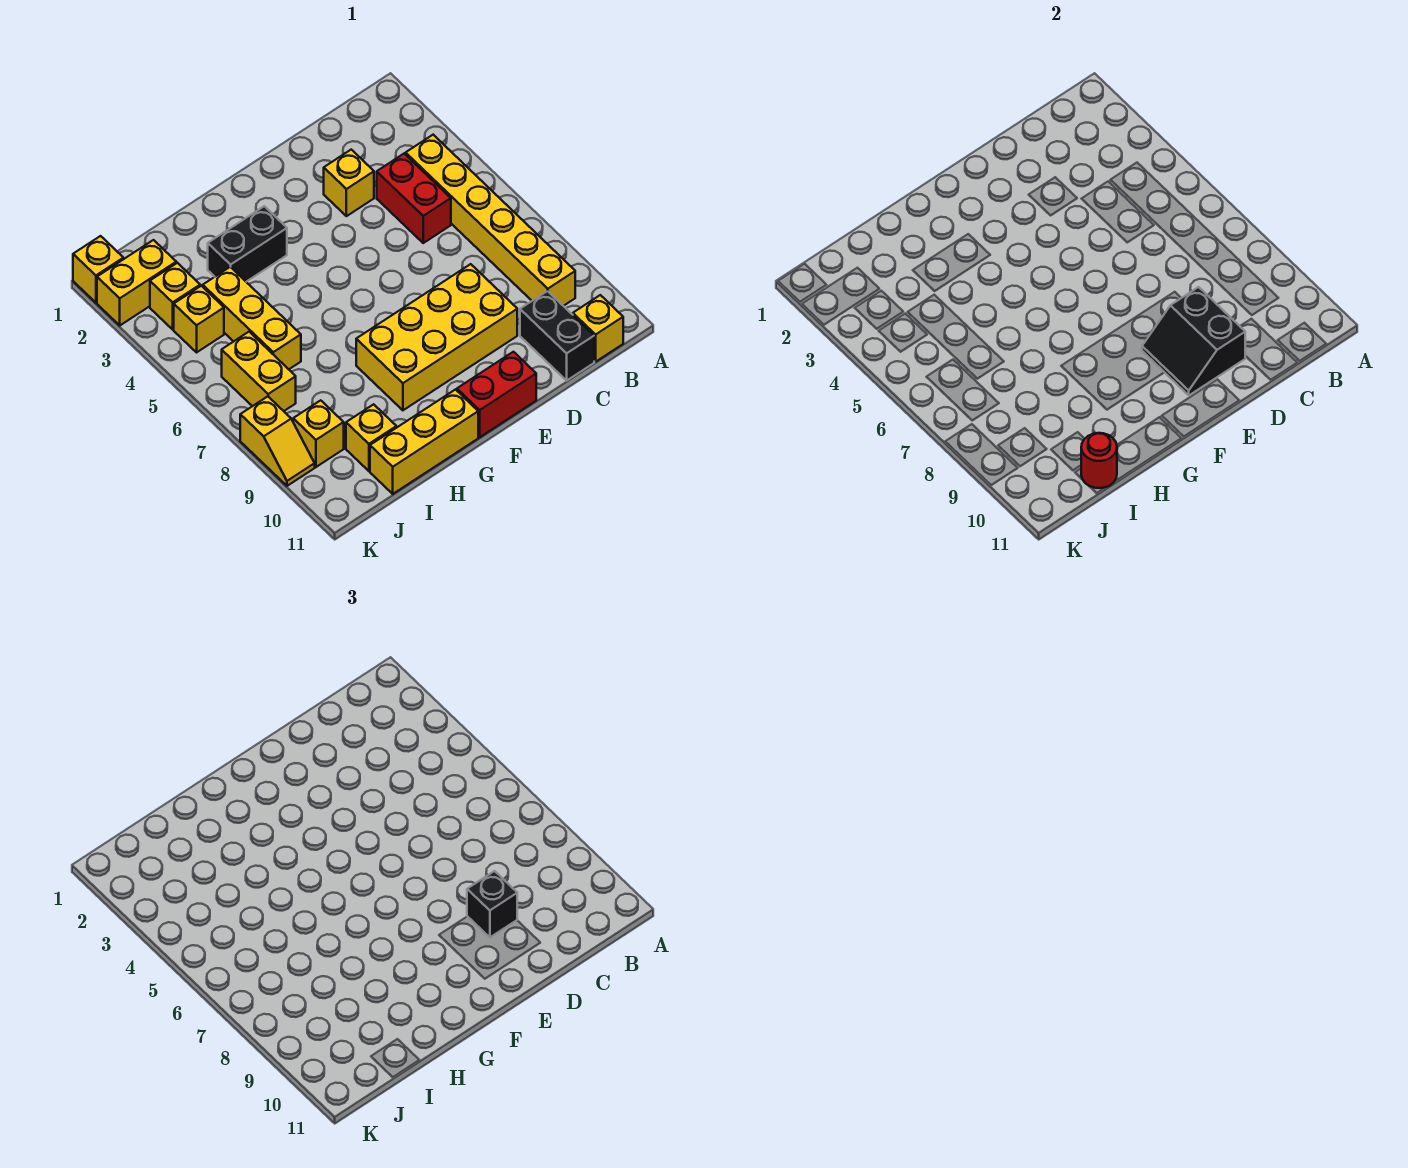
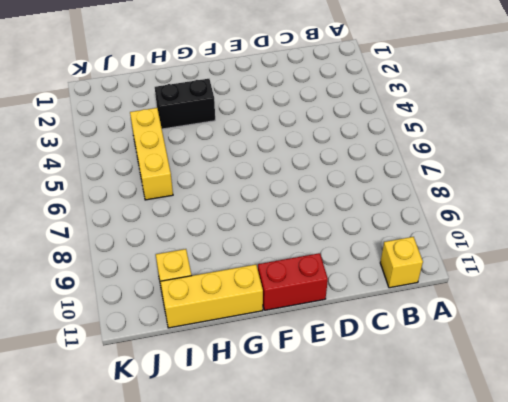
none -> yellow brick B4:B9 level 1
none -> red brick C4:C5 level 1
none -> black brick C10:C11 level 1

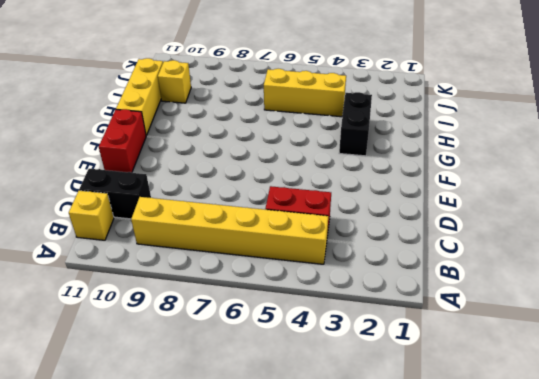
none -> yellow brick D3 level 1
none -> yellow brick D8:G9 level 1
none -> yellow brick J2:K2 level 1

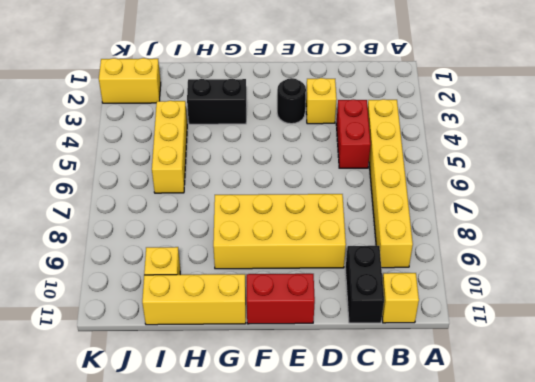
black round brick E3 level 1 -> none
none -> yellow brick J3 level 1
none -> yellow brick J4 level 1
none -> yellow brick J6:J7 level 1

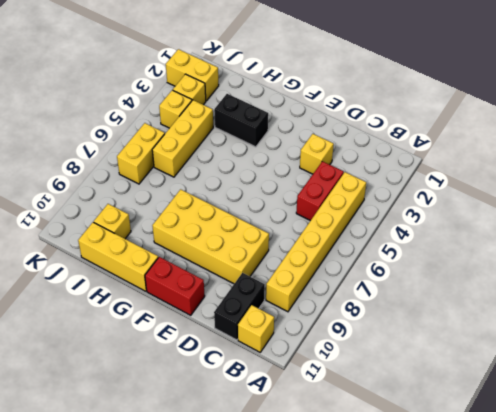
none -> yellow brick J9 level 1
none -> yellow brick K1 level 1
none -> yellow slope K8:K9 level 1 top 8

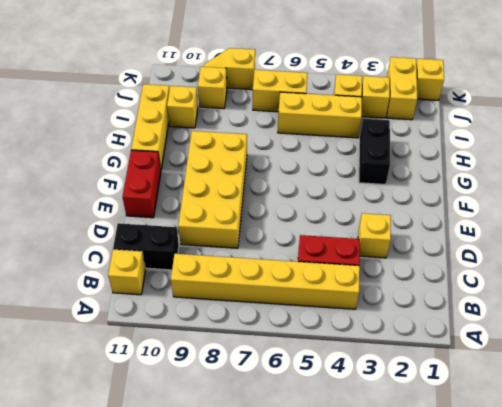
none -> black slope D9:E10 level 2 top D
none -> red round brick I11 level 2
none -> black brick D9 level 3

